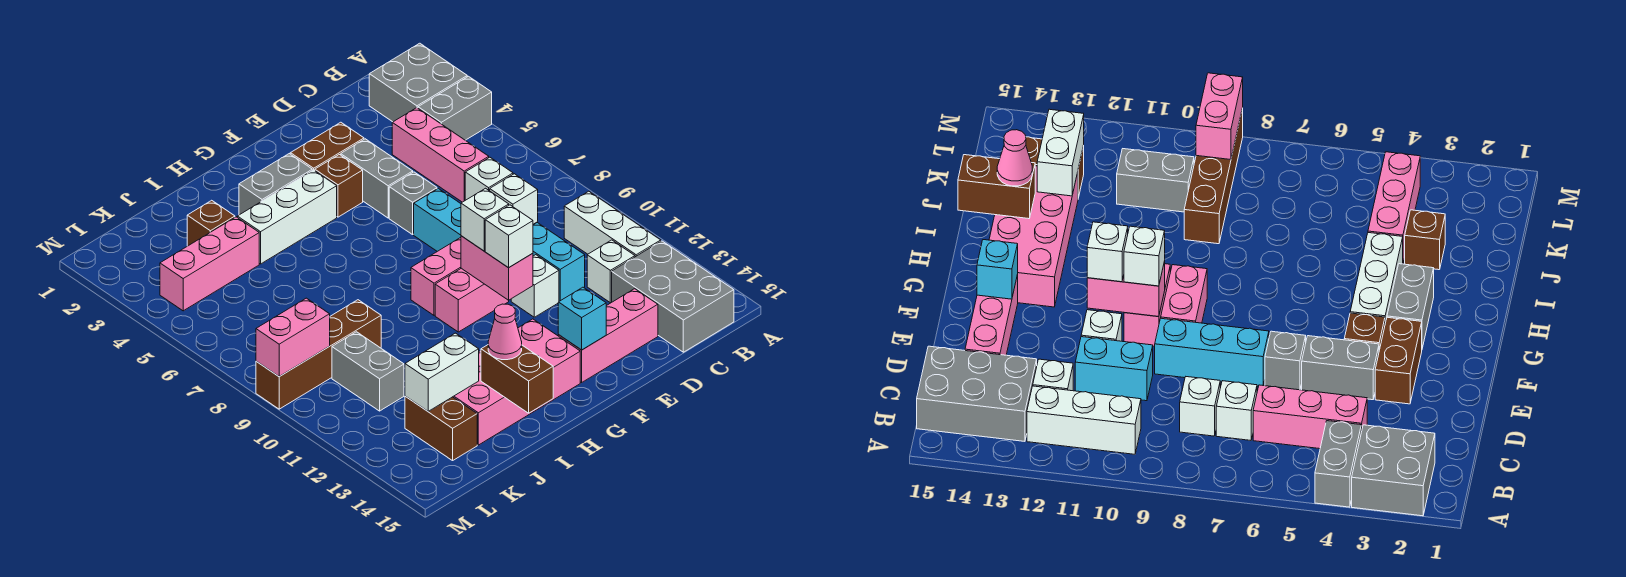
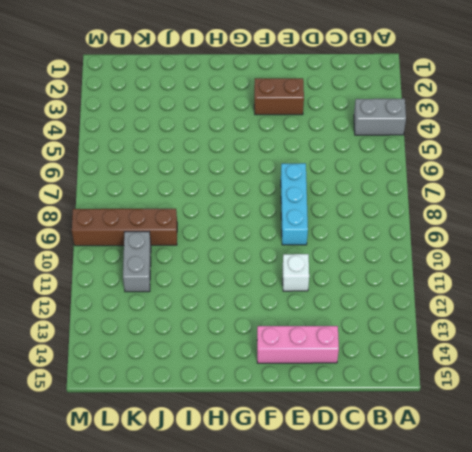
none -> grey brick A2:B3 level 1
none -> white brick B10:B12 level 1
none -> grey brick B13:C15 level 1
none -> pink brick C4:C6 level 1

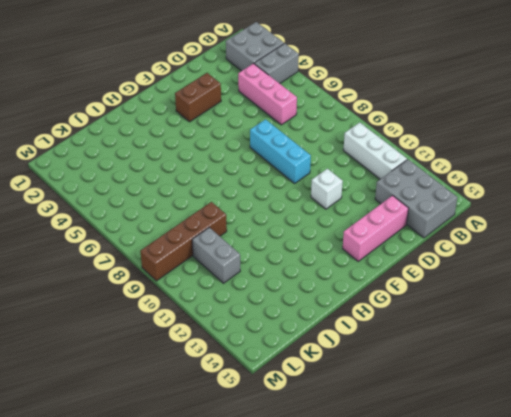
none -> white brick C7 level 1
none -> white brick C8 level 1
none -> white brick C12 level 1
none -> cyan brick D10:D11 level 1

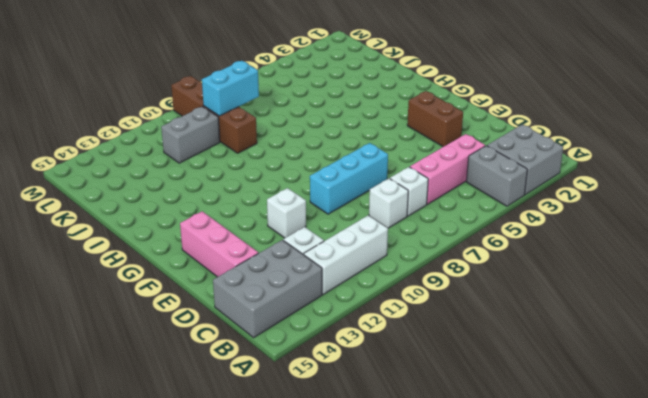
cyan brick K8:K9 level 2 -> cyan brick D10:D11 level 1
none -> grey brick E4:E5 level 1
none -> grey brick E6 level 1
none -> brown brick F4 level 1
none -> pink brick F9:G9 level 1

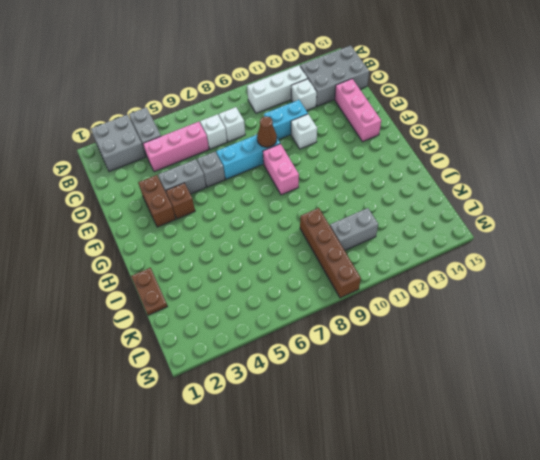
brown cone E9 level 2 -> none
brown plate I1:J1 level 1 -> none
none -> pink brick F10:G10 level 1
none -> grey brick G3:H3 level 1
none -> white brick G4:I4 level 1
none -> pink brick G13:J14 level 1

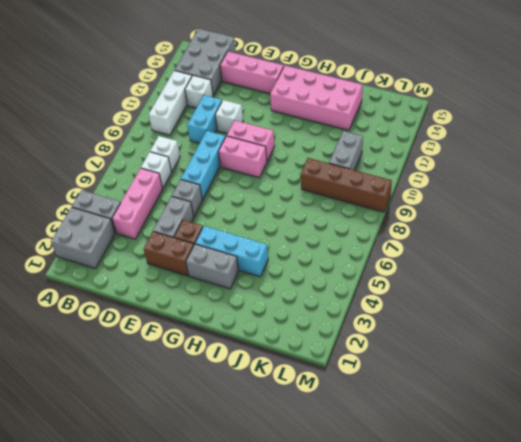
cyan brick G4:I4 level 1 -> white brick G4:I4 level 1
none -> brown brick J3 level 1
none -> pink brick J4:L4 level 1
none -> brown brick K13:K14 level 1
none -> pink brick F10:F11 level 2

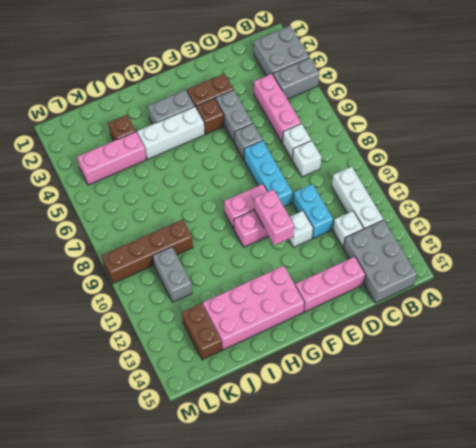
none -> cyan brick F14 level 2
none -> brown brick I14:I15 level 2
none -> white brick J13:K13 level 2
none -> pink brick L9:M9 level 2

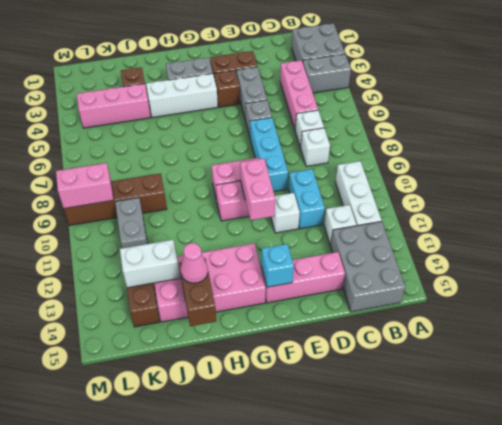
none -> white brick F10 level 3
none -> white brick F11 level 3

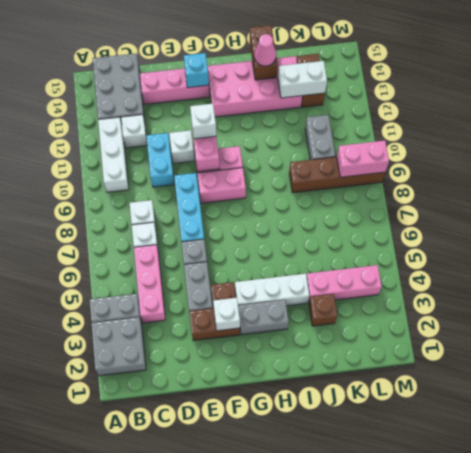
white brick F3 level 2 -> white brick F10 level 3

